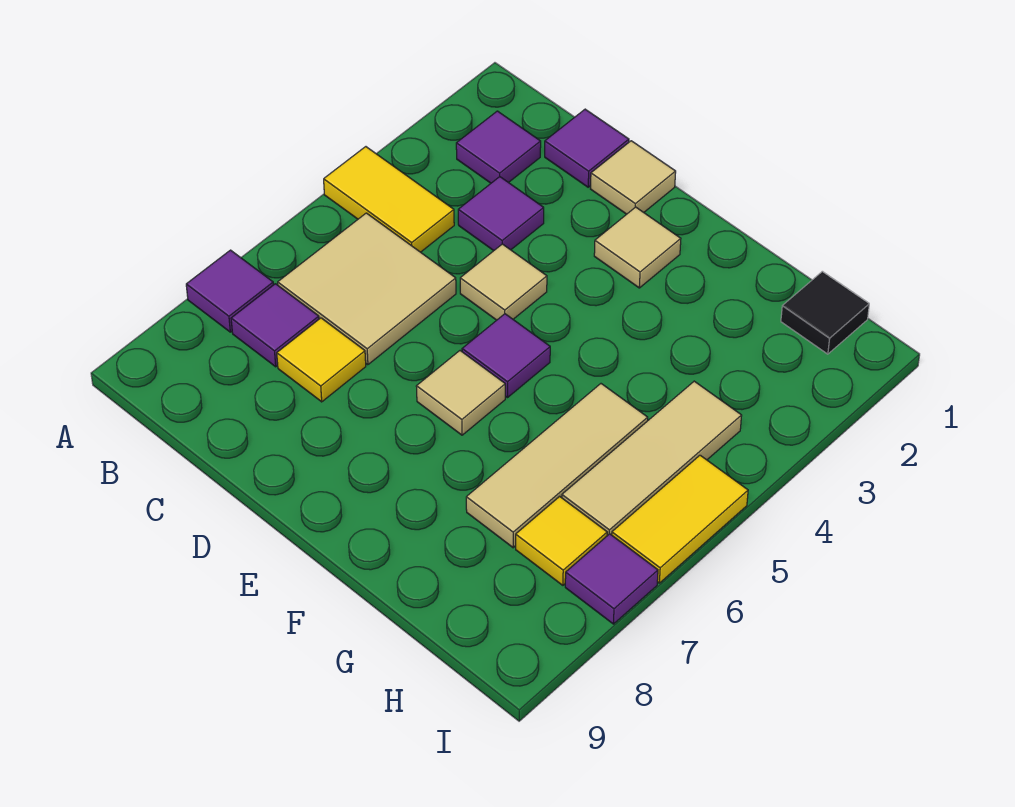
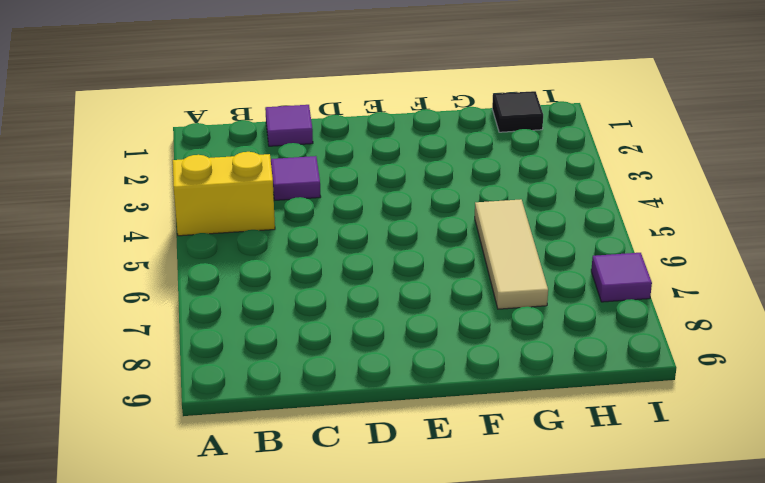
yellow brick A4:B4 level 1 -> yellow tile A4:B4 level 1
none -> purple tile A7 level 1
none -> purple tile B2 level 1
none -> tan tile B5:C6 level 1

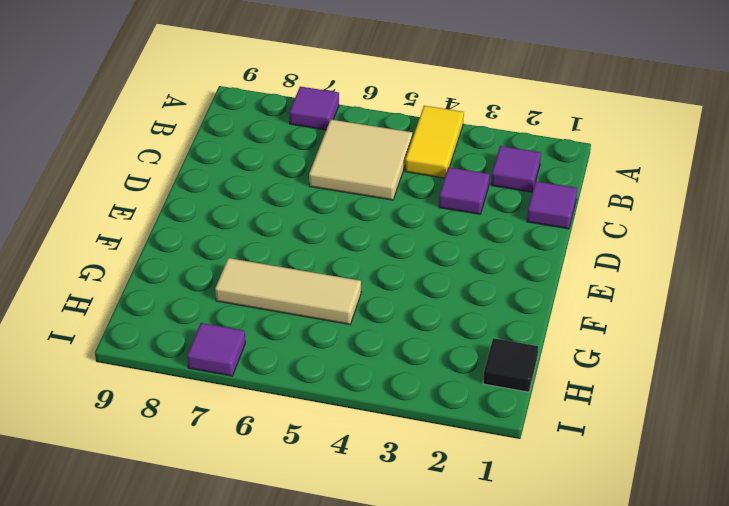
none -> purple tile B7 level 1
none -> yellow tile C7 level 1
none -> tan tile D1 level 1

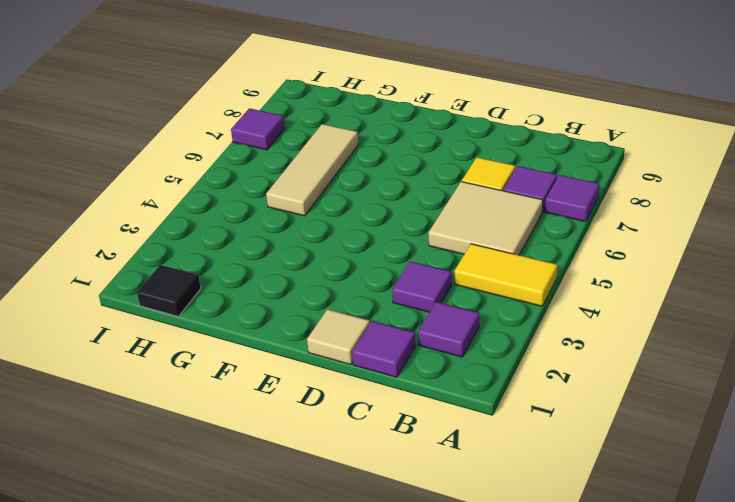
none -> tan tile D4 level 1
none -> tan tile E2 level 1
none -> purple tile E5 level 1

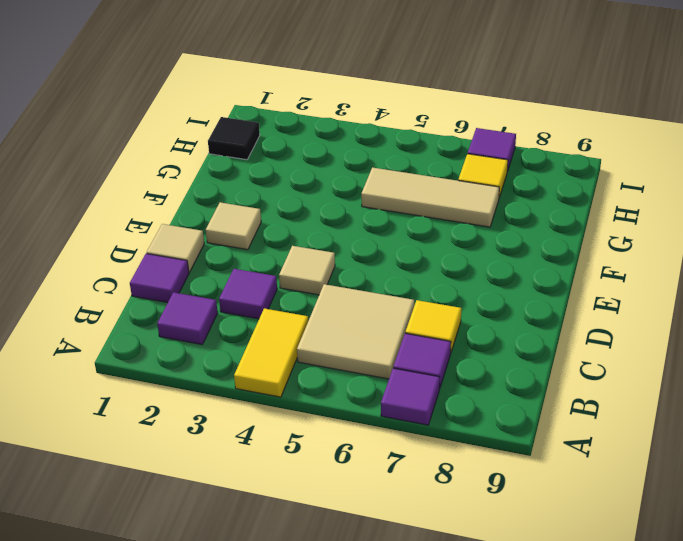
none -> purple tile E5 level 1
none -> tan tile E6 level 1
none -> tan tile H4:H6 level 1

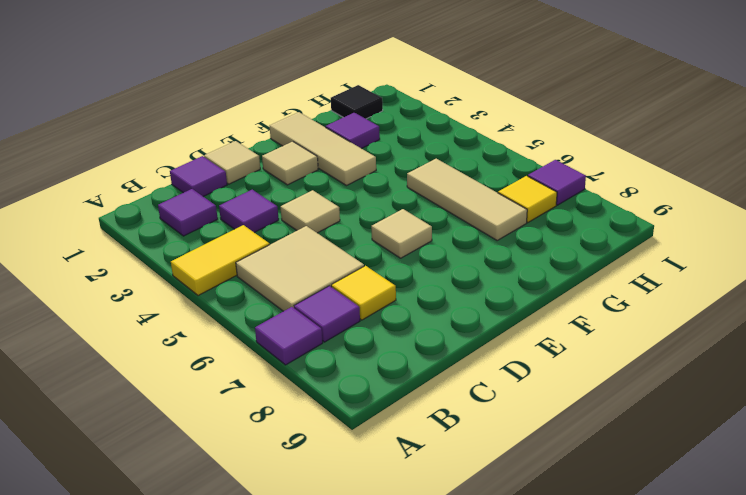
tan tile F1:F3 level 1 -> tan tile H4:H6 level 1
purple tile G2 level 1 -> purple tile E5 level 1
none -> yellow tile I5:I6 level 1

